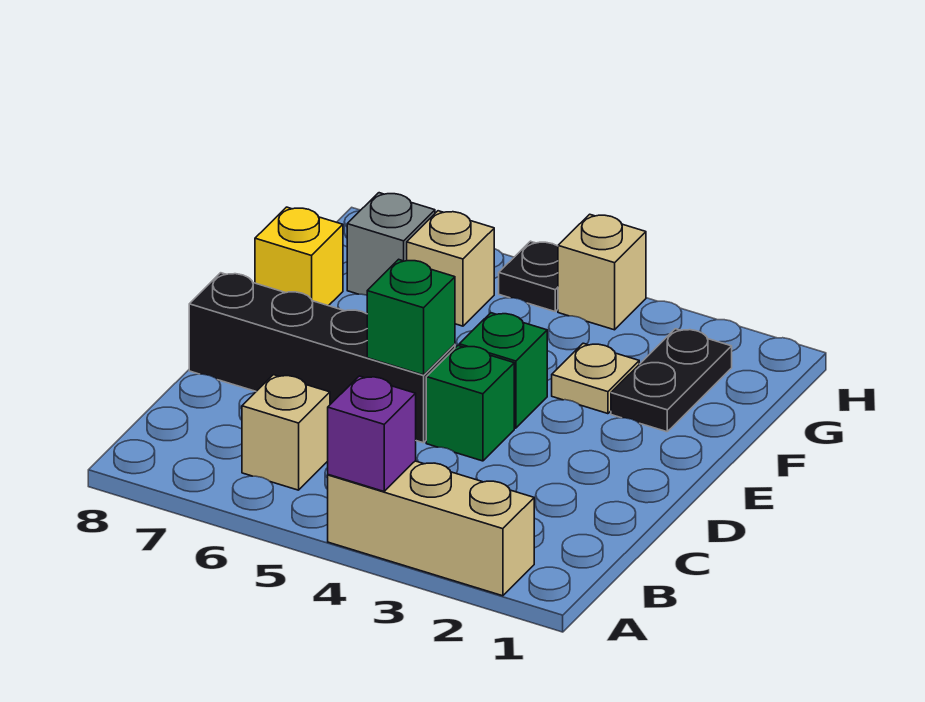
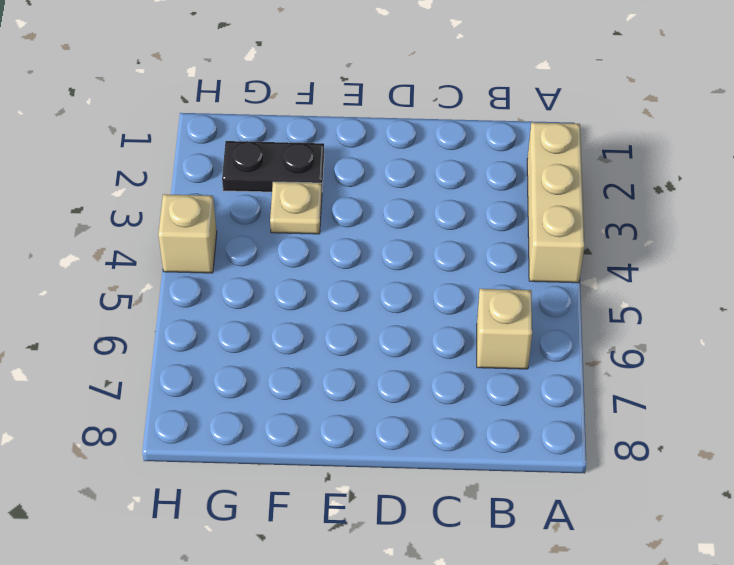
none -> green brick D4 level 1
none -> black brick D5:D8 level 1
none -> green brick E4 level 1

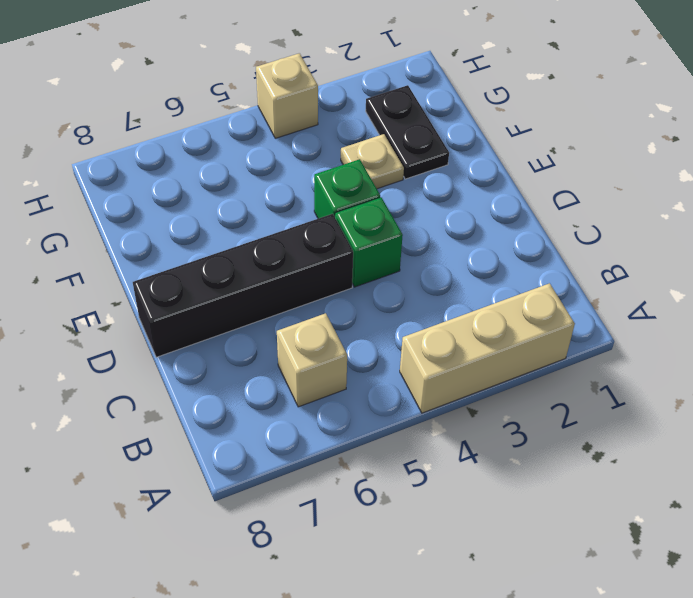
none -> yellow brick F8 level 1
none -> tan brick G6 level 1
none -> grey brick G7 level 1

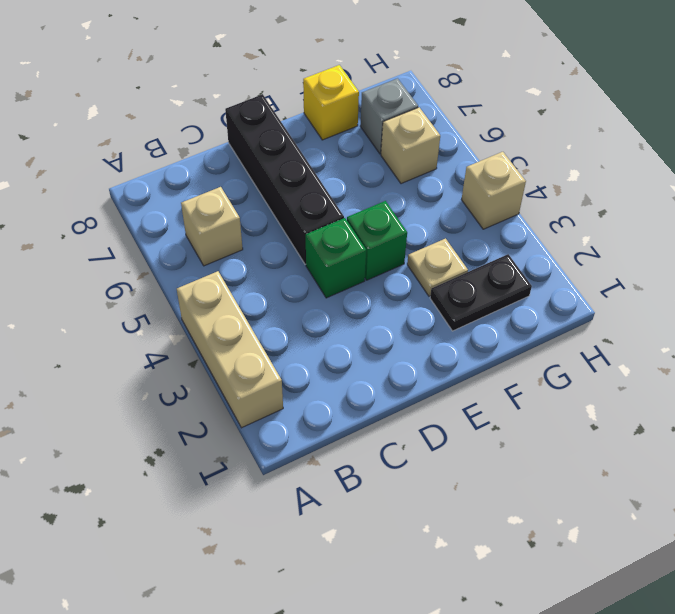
none -> black plate H5 level 1
none -> purple brick A4 level 2
none -> green brick D5 level 2

